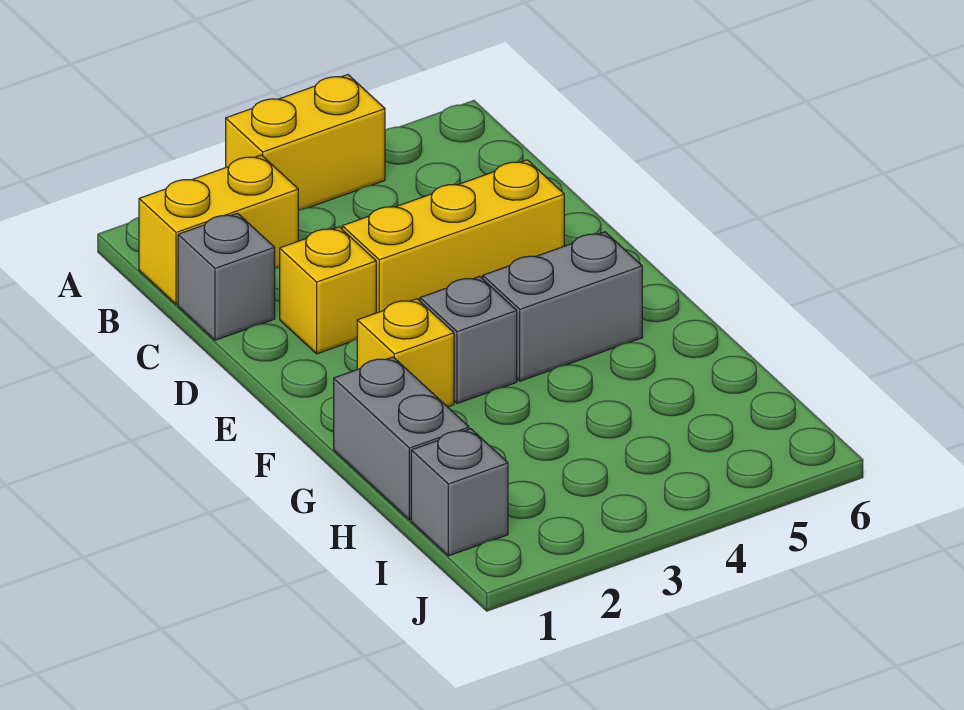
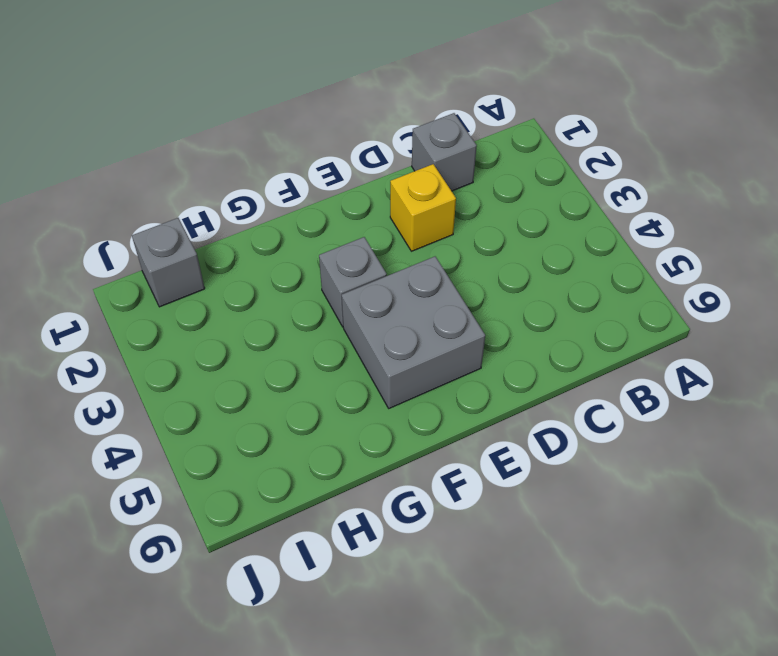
grey brick E4:F5 level 1 -> grey brick F4:F5 level 1
none -> yellow brick A3:A4 level 1
none -> yellow brick B1:B2 level 1

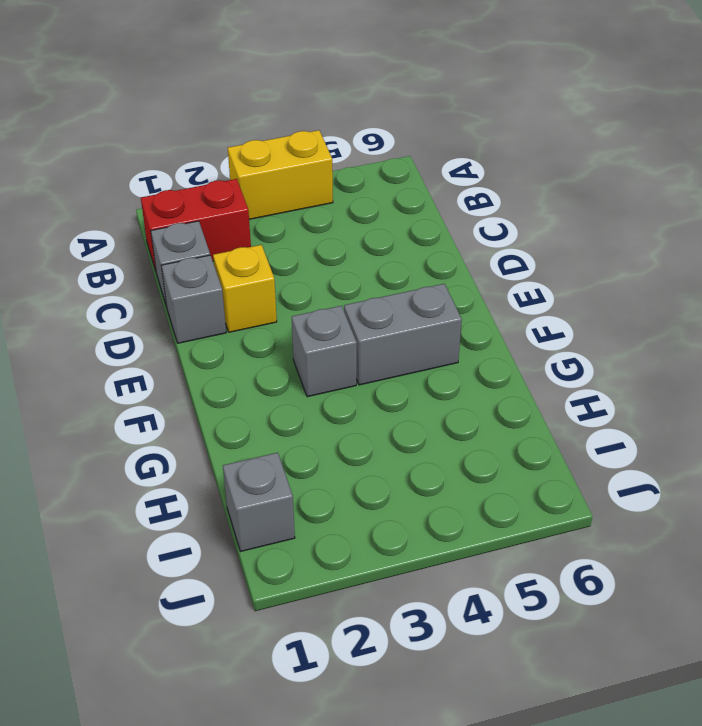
red brick B1:B2 level 1 -> yellow brick B1:B2 level 1
grey brick D1 level 1 -> none
none -> yellow brick D3:D5 level 1
none -> yellow brick F2 level 1

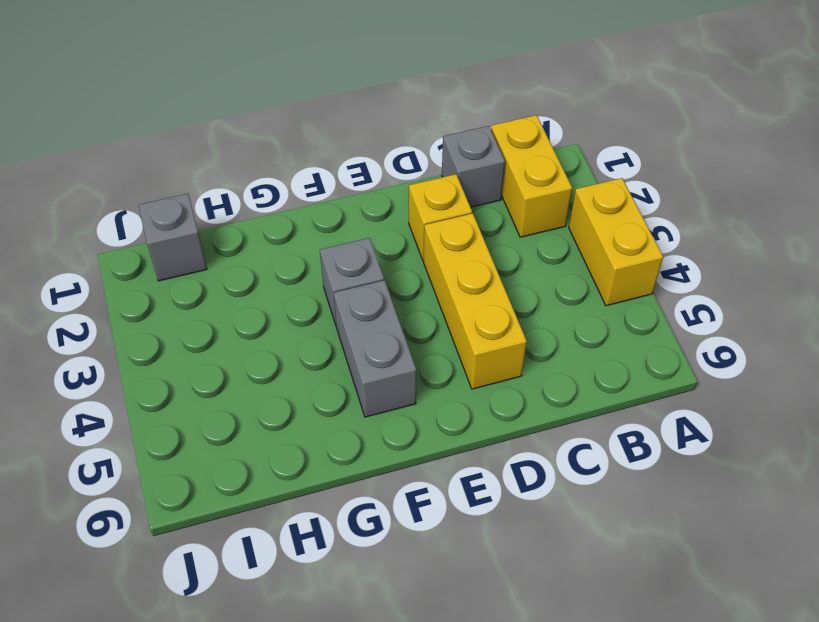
none -> yellow brick F2 level 1
none -> grey brick G1:H1 level 1

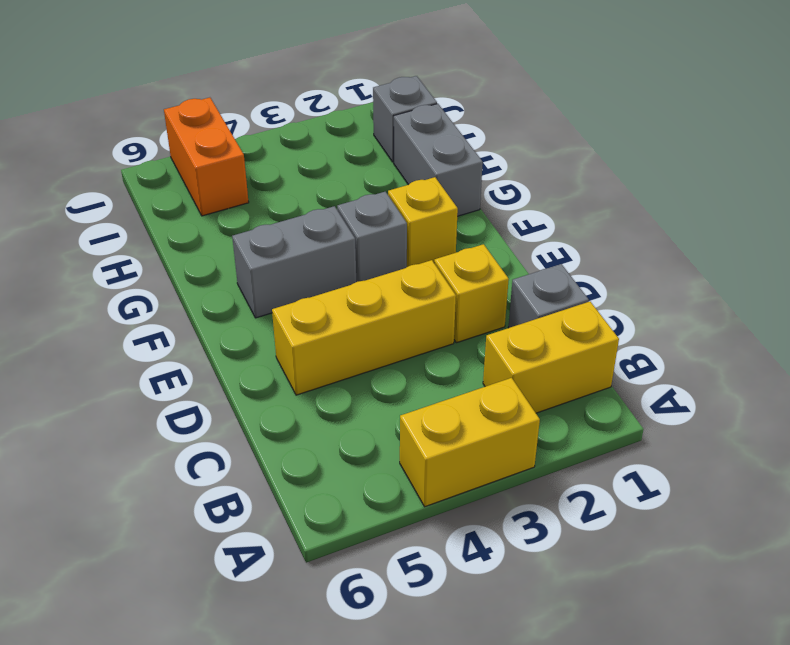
orange brick I5:J5 level 1 -> none

